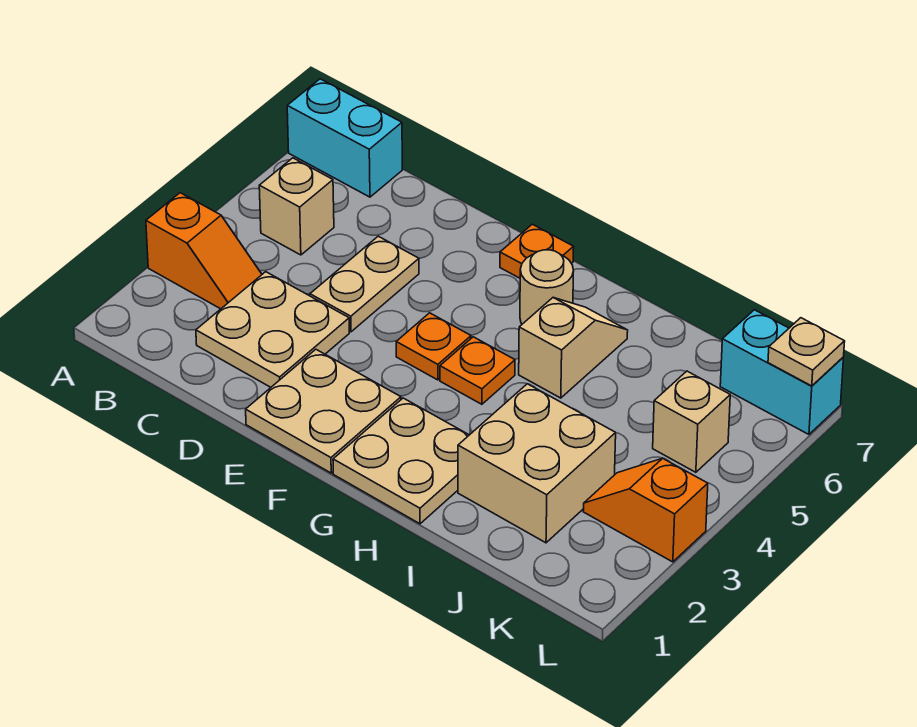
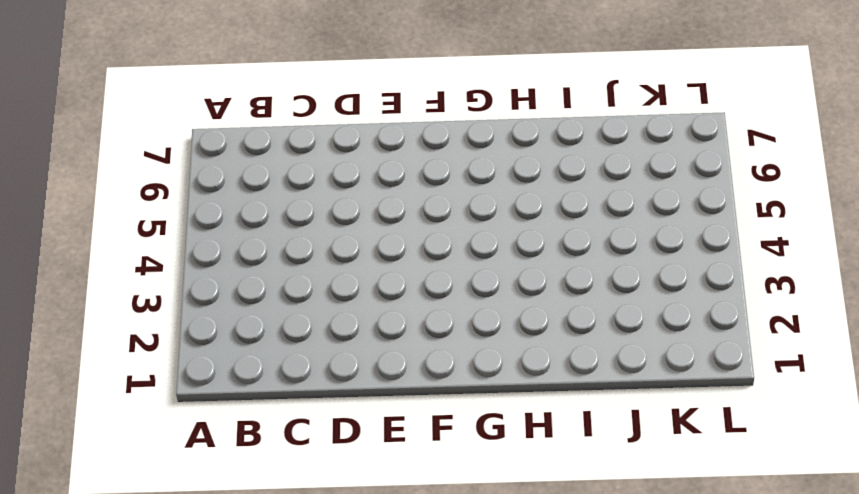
none -> orange slope A3:B3 level 1 top A
none -> cyan brick A7:B7 level 1
none -> tan brick B5 level 1

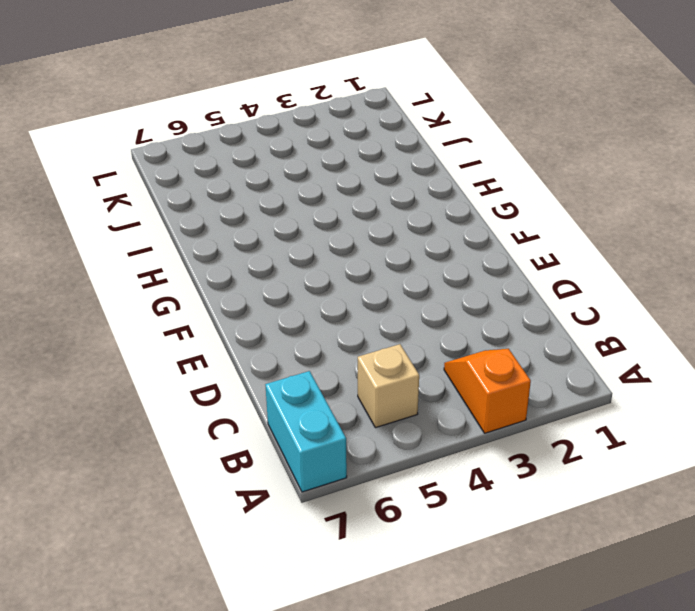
none -> tan plate C2:D3 level 1
none -> tan plate D4:D5 level 1
none -> tan plate E1:F2 level 1

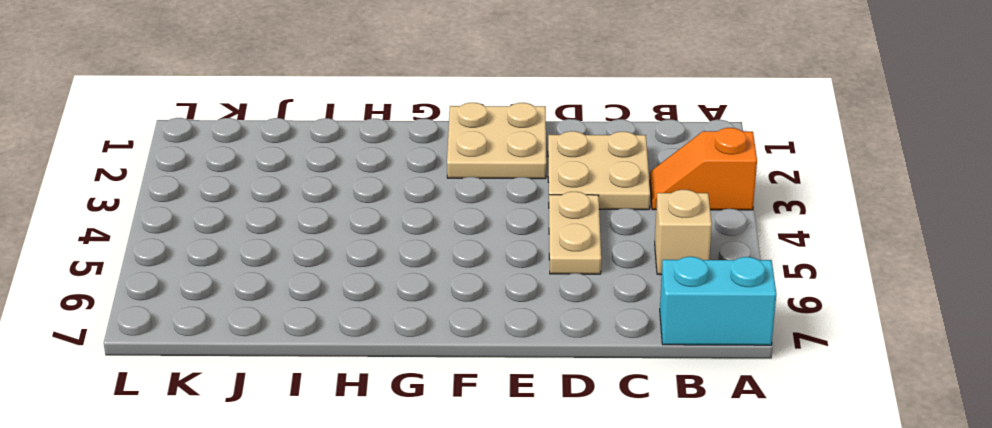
none -> orange plate F4 level 1
none -> orange plate F7 level 1
none -> tan plate G1:H2 level 1

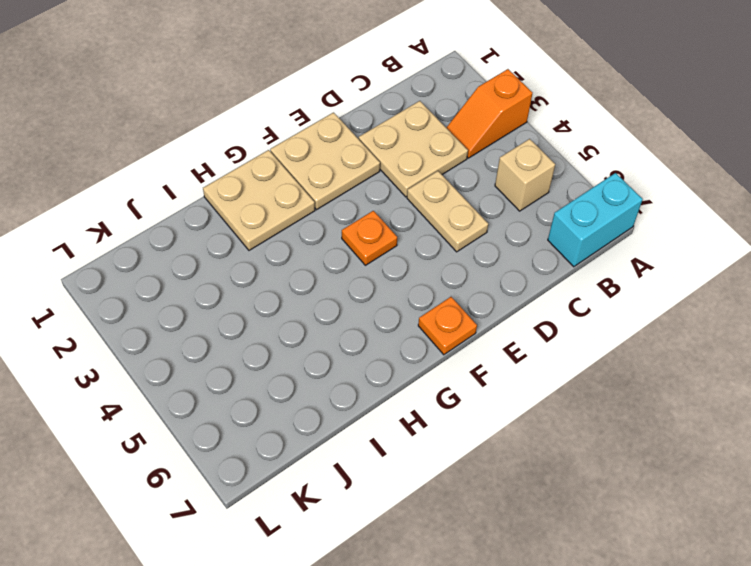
none -> orange plate G4 level 1
none -> tan round brick G6 level 1
none -> tan slope H5:H6 level 1 top 5

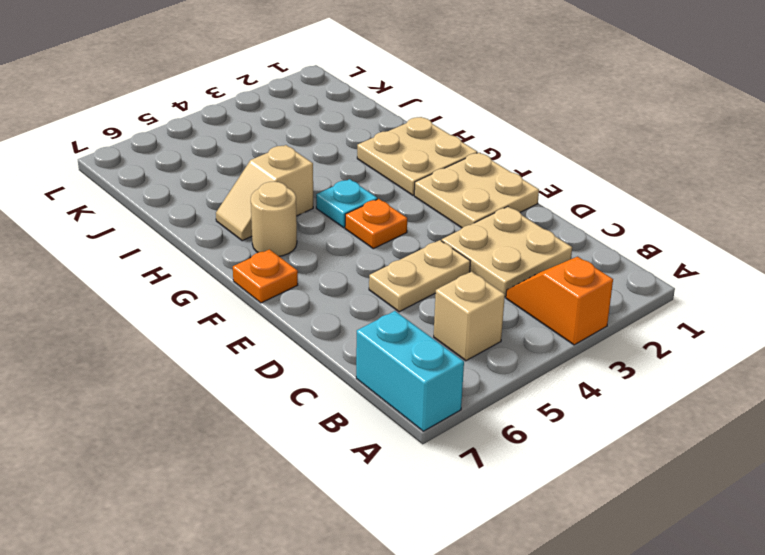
cyan plate G4 level 1 -> orange plate G4 level 1
none -> tan brick I2:J3 level 1
none -> orange slope K3:L3 level 1 top L
none -> tan brick K5 level 1

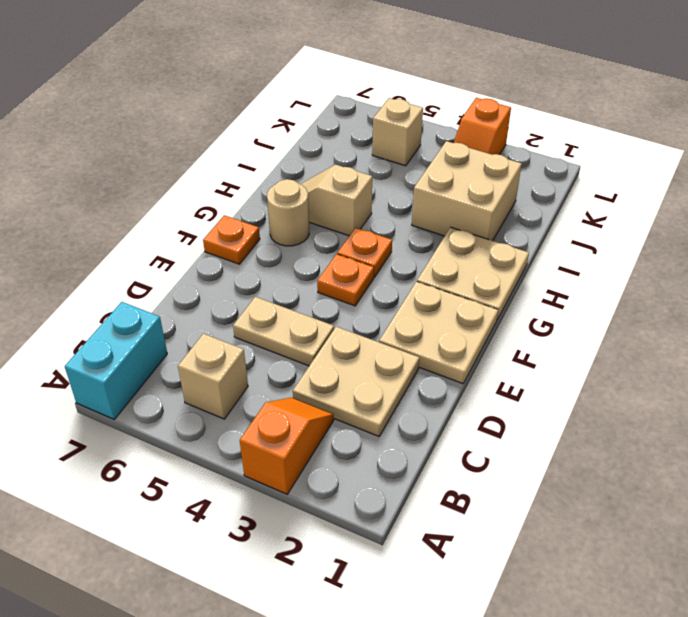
none -> cyan brick K7:L7 level 1
none -> tan plate L7 level 2

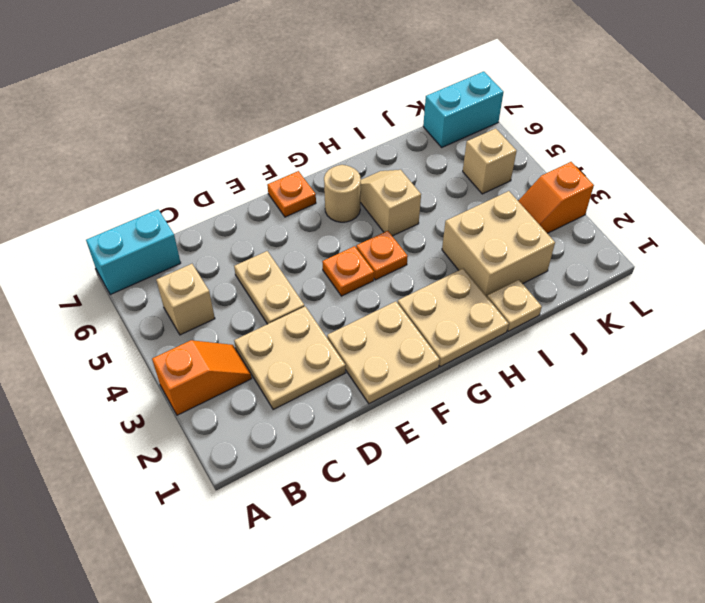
tan plate I1 level 1 -> tan plate L7 level 2

